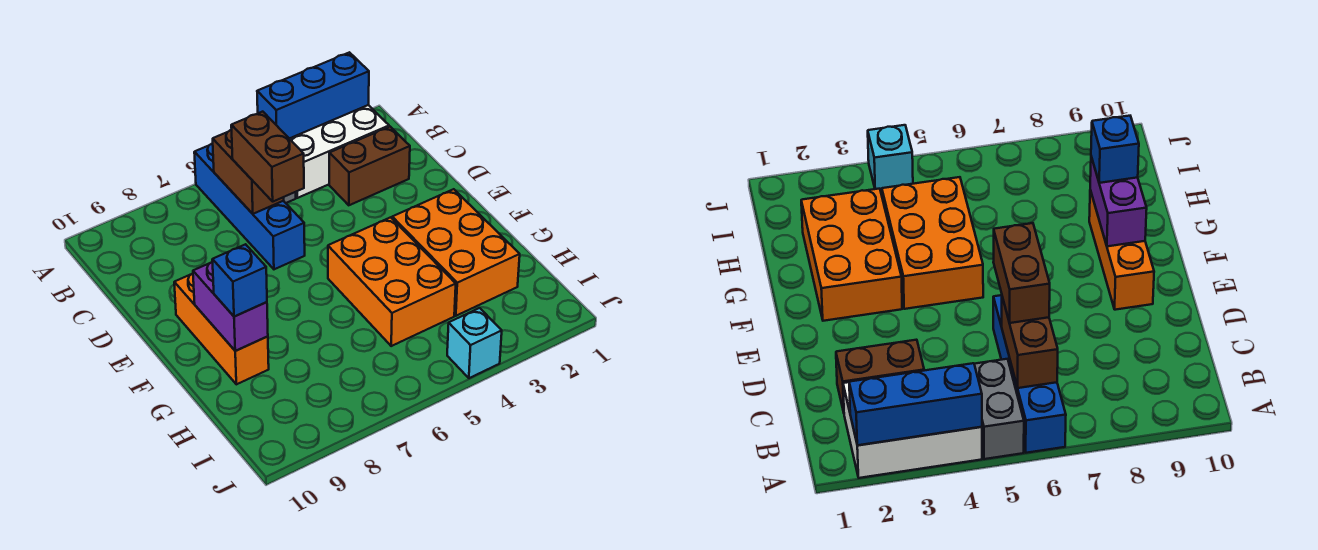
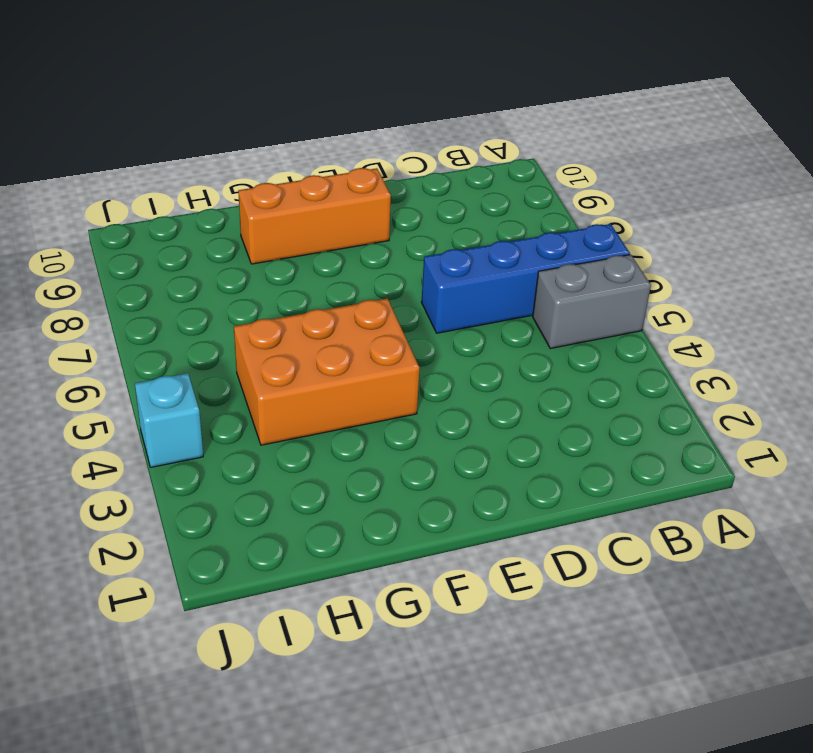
none -> white brick A2:B4 level 1
none -> brown brick C2:C3 level 1
none -> orange brick F2:H3 level 1

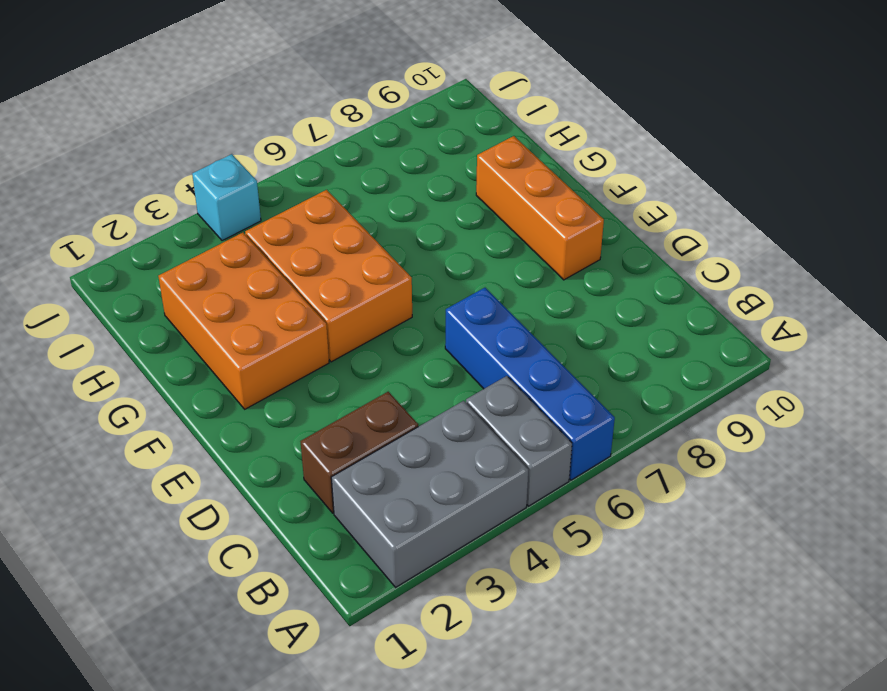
grey brick A2:B4 level 1 -> white brick A2:B4 level 1
none -> blue brick A2:A4 level 2
none -> brown brick B6:C6 level 2
none -> purple brick F9:G9 level 2

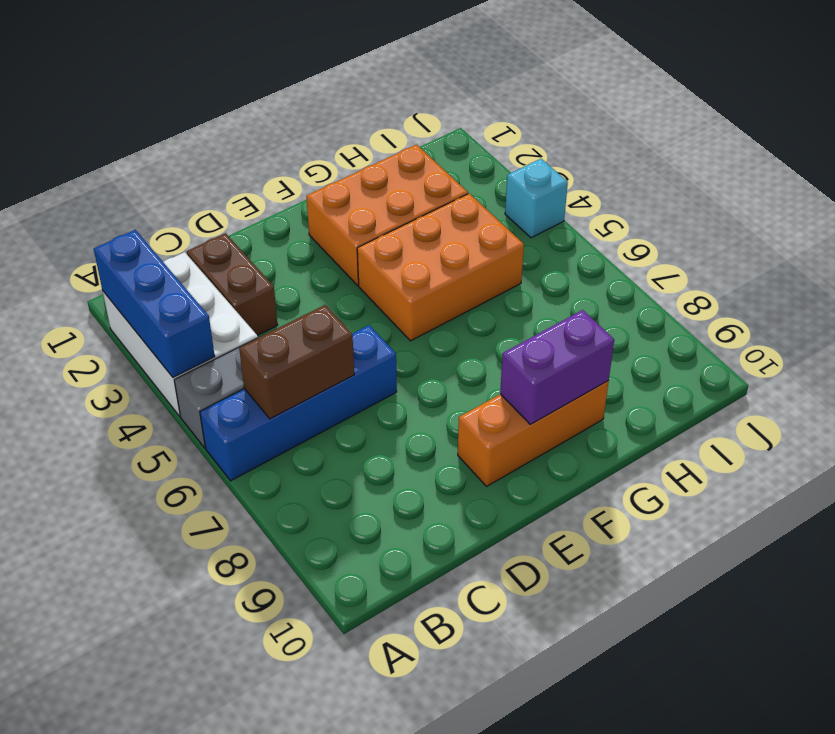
none -> brown brick C6:D6 level 3
none -> blue brick G9 level 3

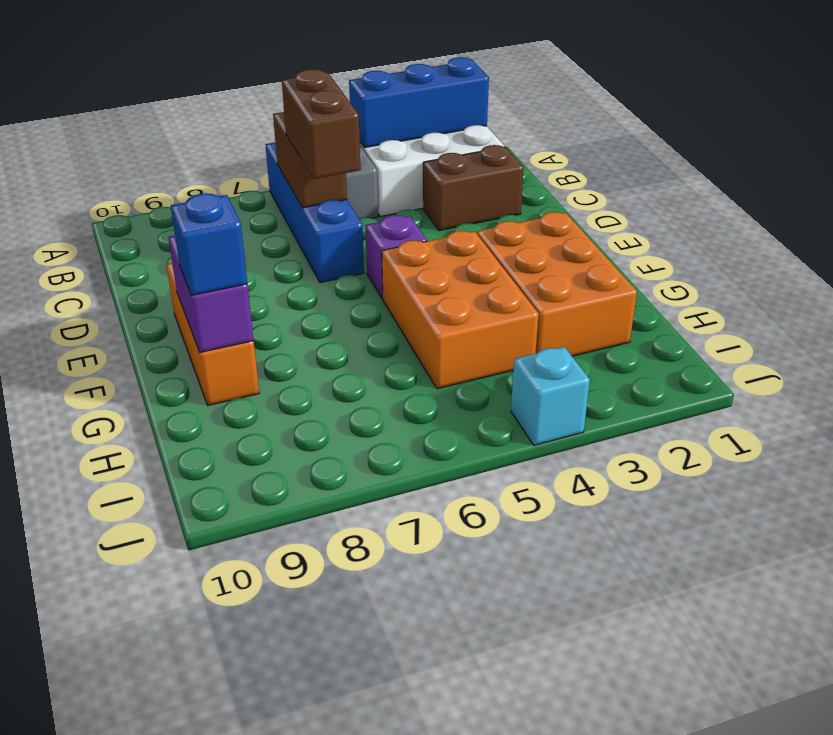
purple brick E5 level 1 -> none

